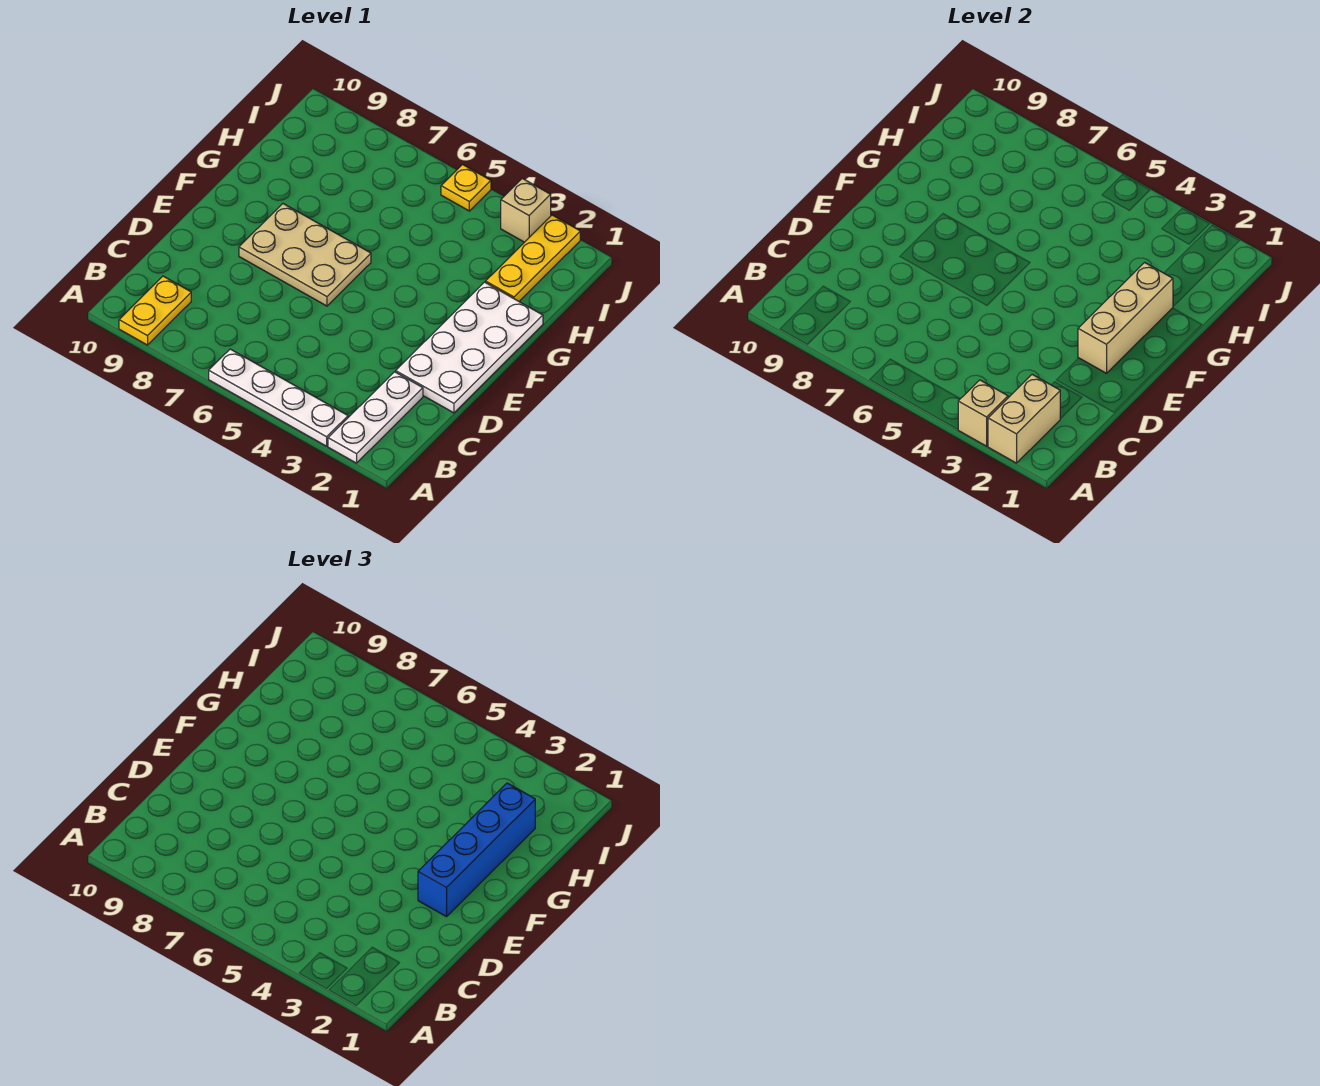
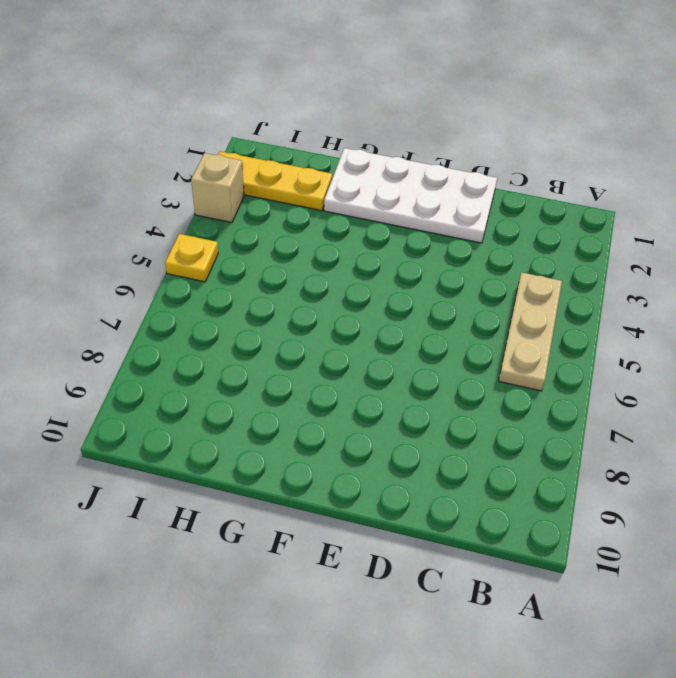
tan plate B4:B6 level 1 -> none
none -> white plate A2:C2 level 1
none -> white plate A3:A6 level 1
none -> yellow plate A9:B9 level 1

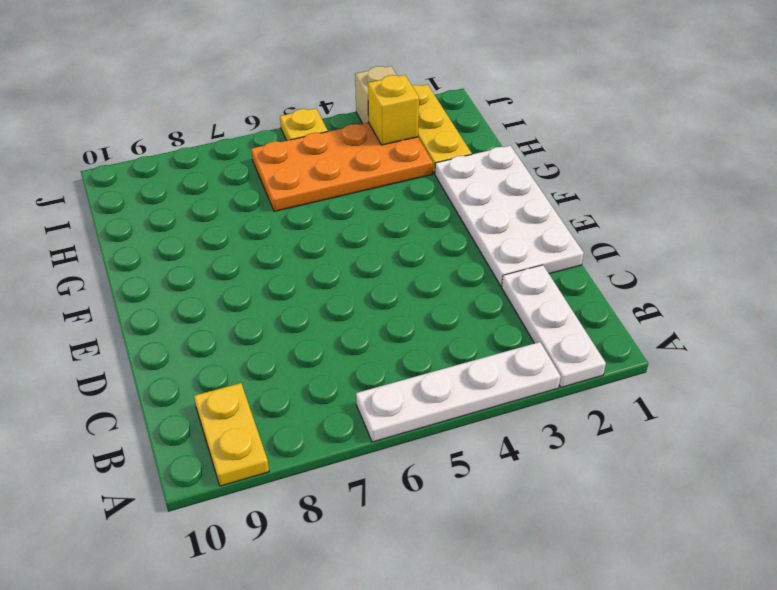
orange plate H3:I6 level 1 -> none
yellow brick I3 level 2 -> none
none -> tan plate E6:F8 level 1
none -> tan brick A2:B2 level 2
none -> tan brick A3 level 2

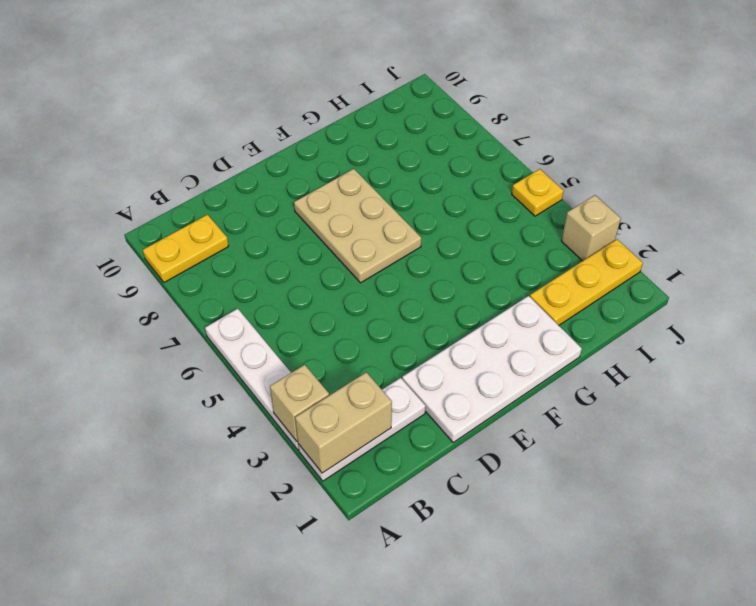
none -> tan brick E2:G2 level 2
none -> blue brick E2:H2 level 3

